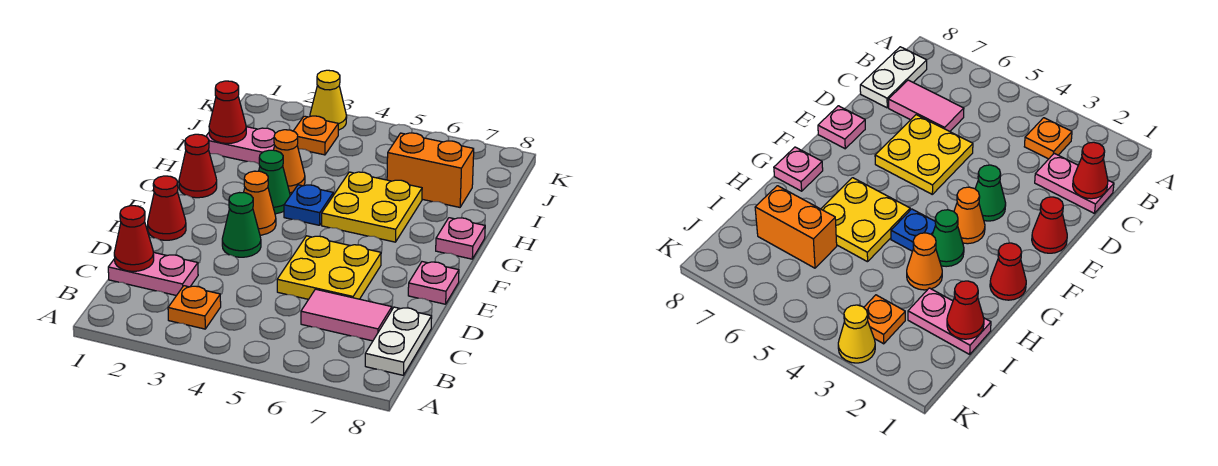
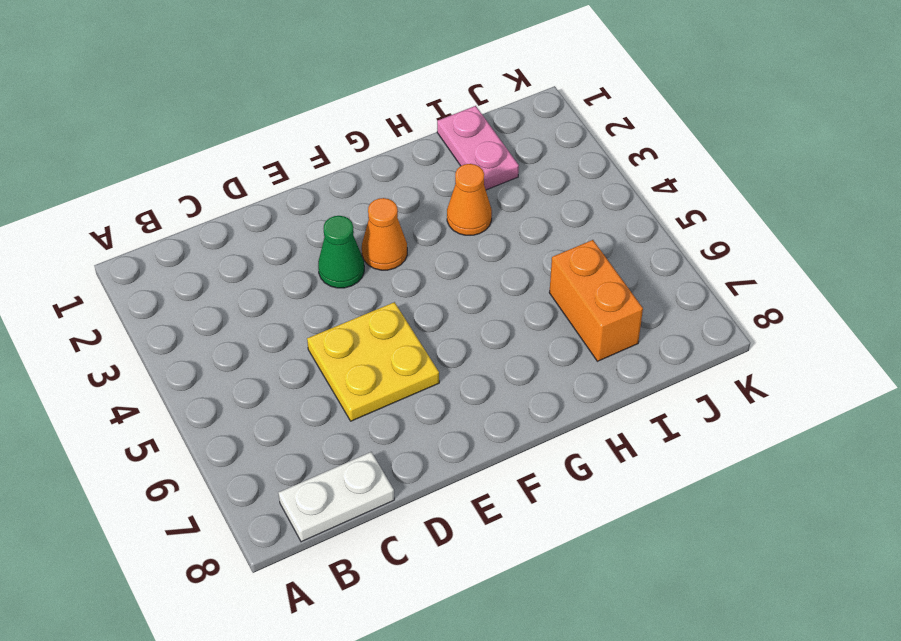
none -> orange plate B3 level 1
none -> pink plate C1:C2 level 1
none -> pink tile C6:C7 level 1

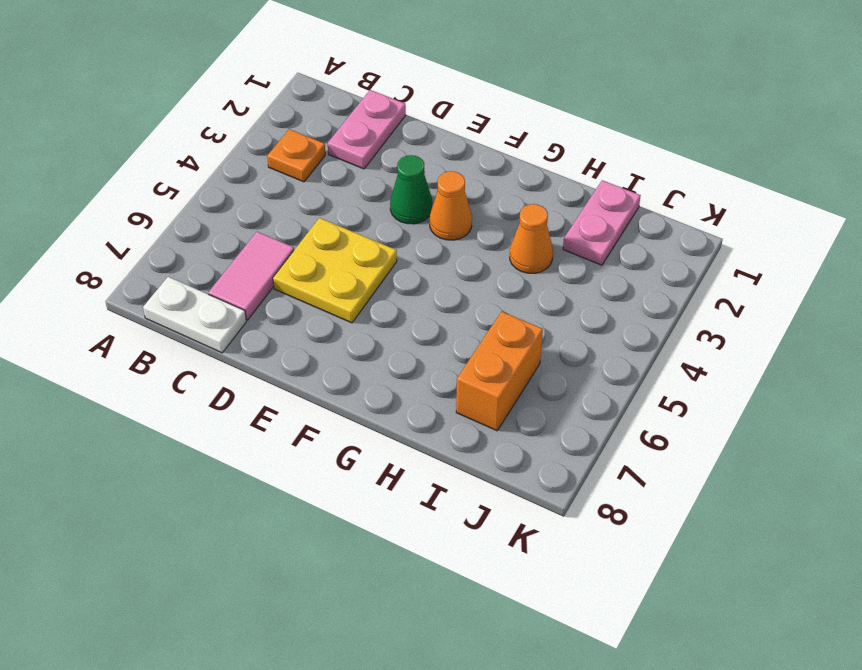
none -> red cone E1 level 1
none -> pink plate E8 level 1
none -> red cone G1 level 1

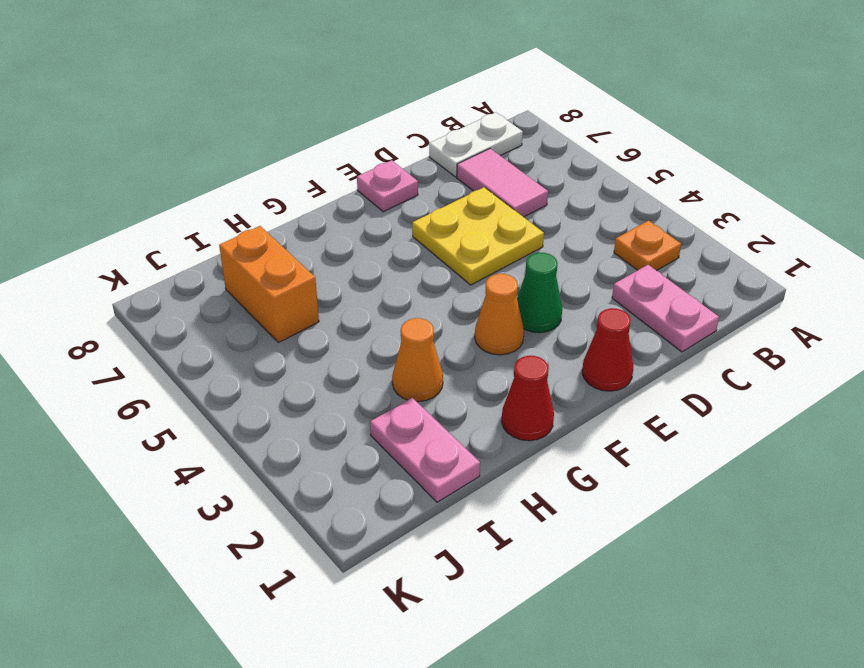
none -> green cone G3 level 1
none -> blue plate G4 level 1
none -> yellow plate G5:H6 level 1

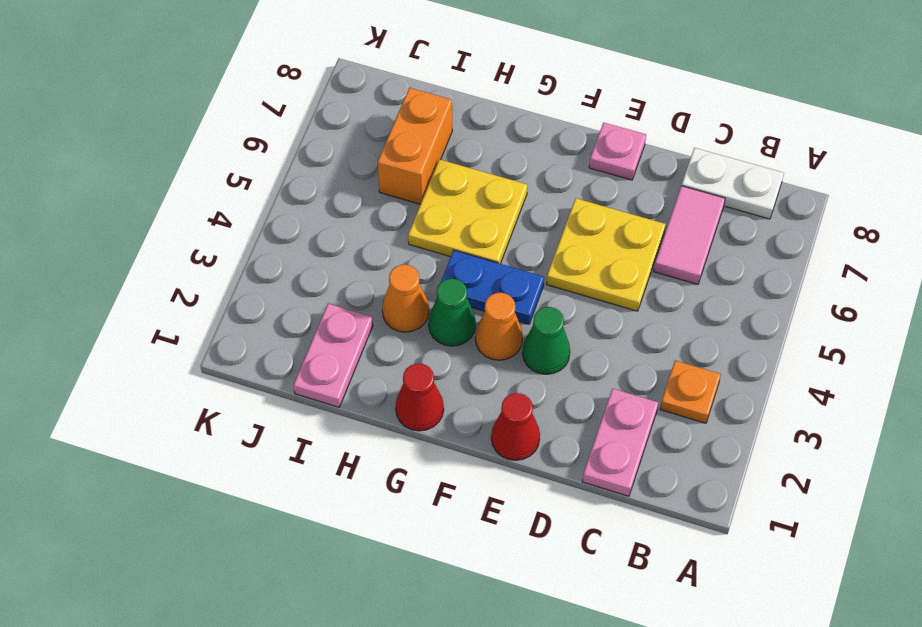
blue plate F4:G4 level 1 -> blue plate G4 level 1
none -> pink plate G8 level 1
none -> orange plate J3 level 1
none -> yellow cone K3 level 1

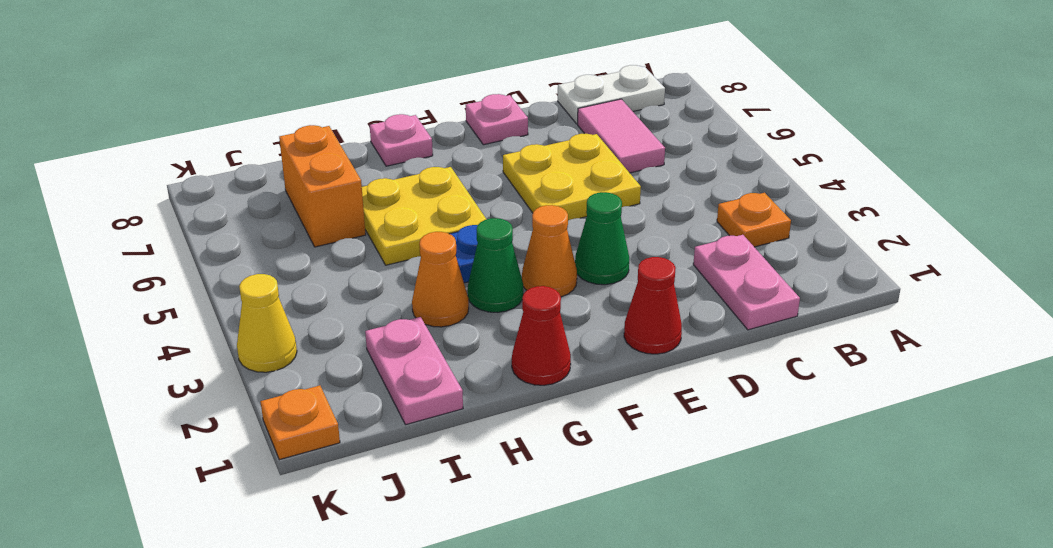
orange plate K1 level 1 -> orange plate J3 level 1
none -> red cone C1 level 2
none -> red cone I1 level 2

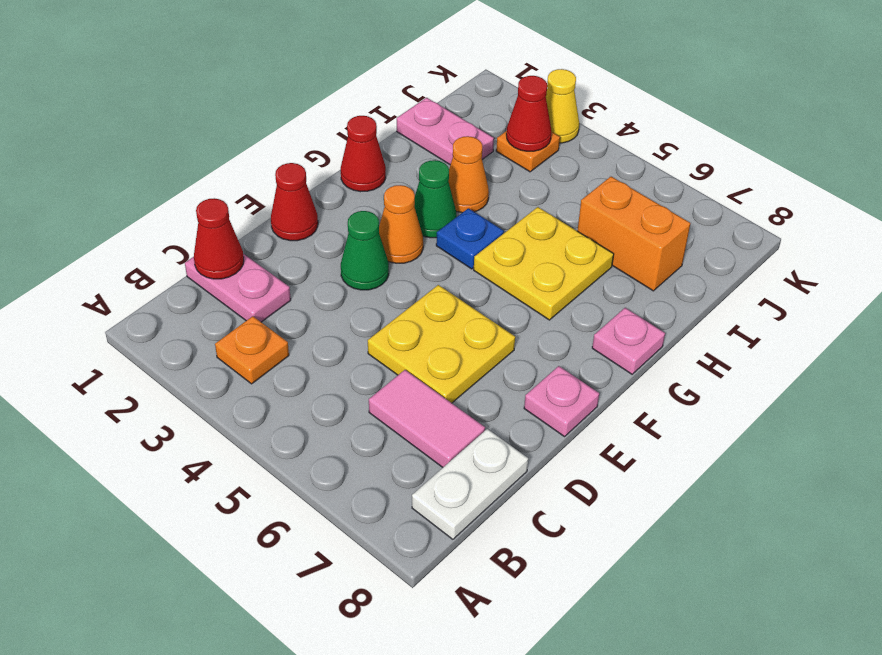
red cone J3 level 2 -> red cone I1 level 2

